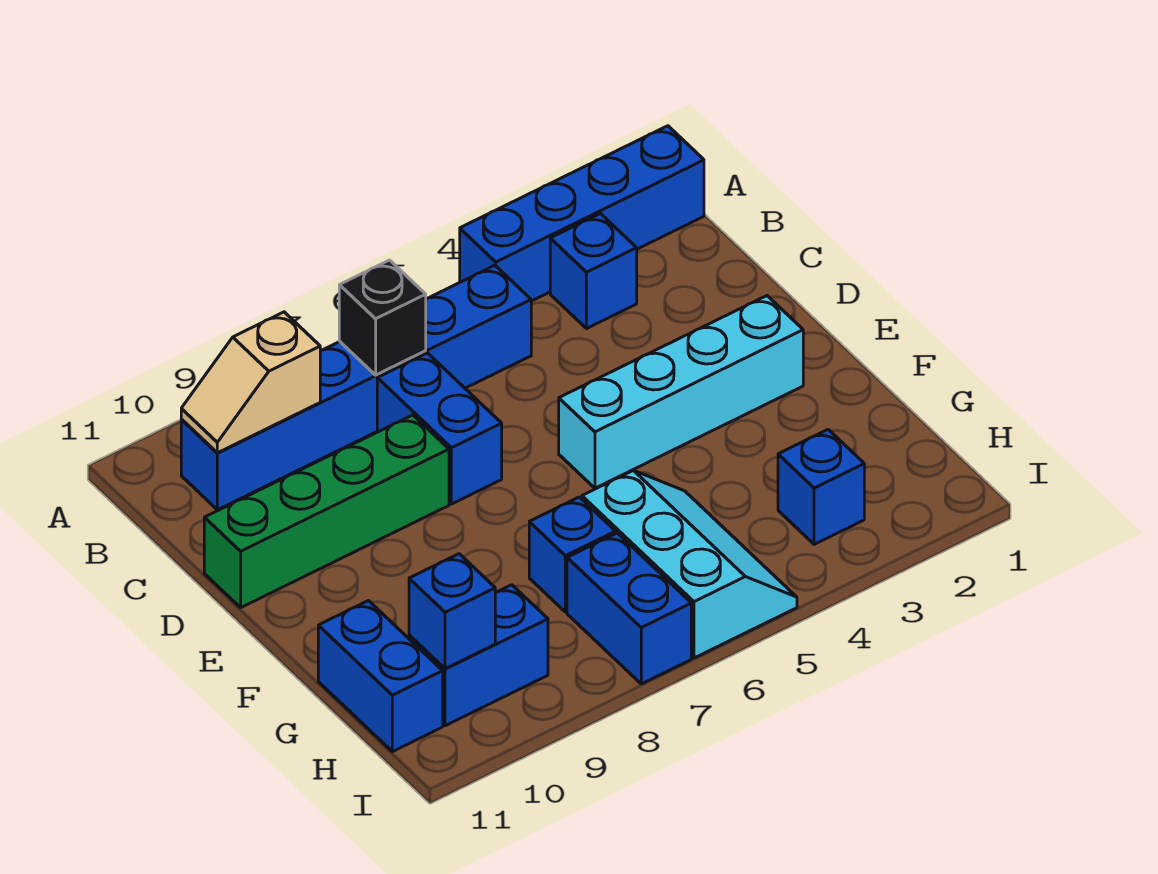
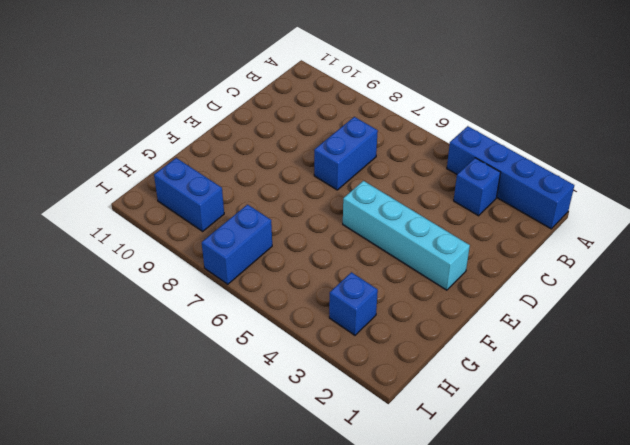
none -> blue brick B5:B10 level 1
none -> green brick D8:D11 level 1
none -> cyan slope G5:I6 level 1 top 6

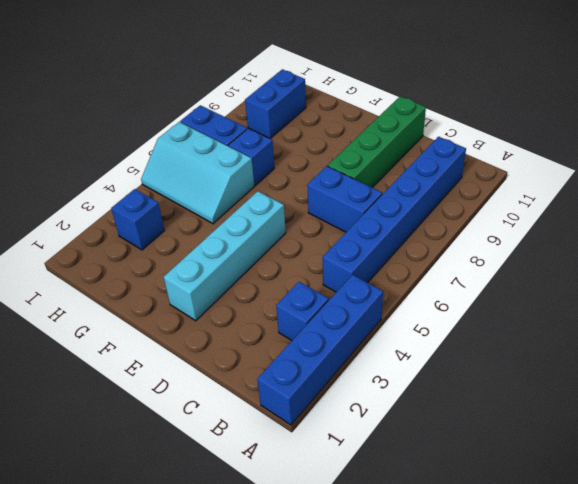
none -> blue brick G11:H11 level 1
none -> black brick B7 level 2
none -> tan slope B9:B10 level 2 top 9

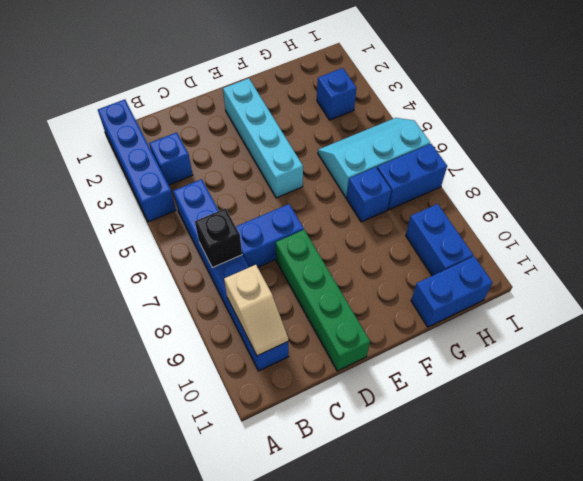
none -> blue brick H10 level 2

